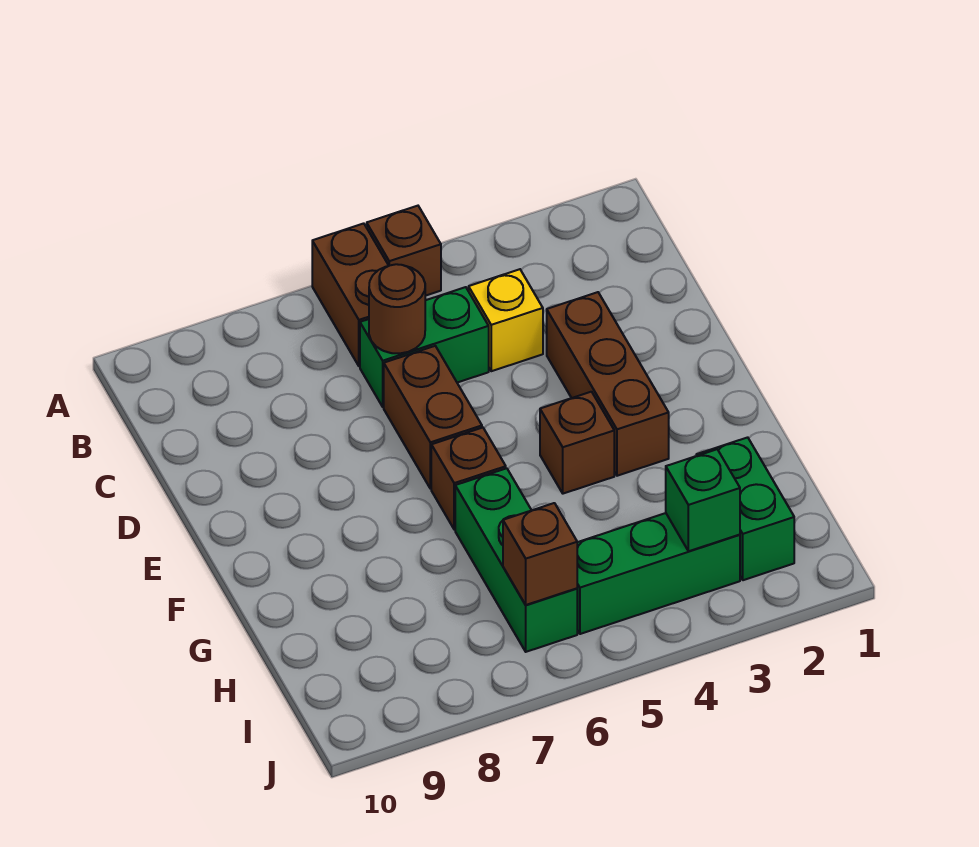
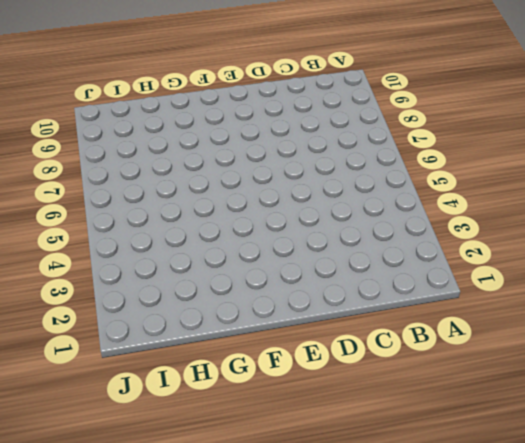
none -> brown brick A5 level 1
none -> brown brick A6:B6 level 1
none -> yellow brick C4 level 1

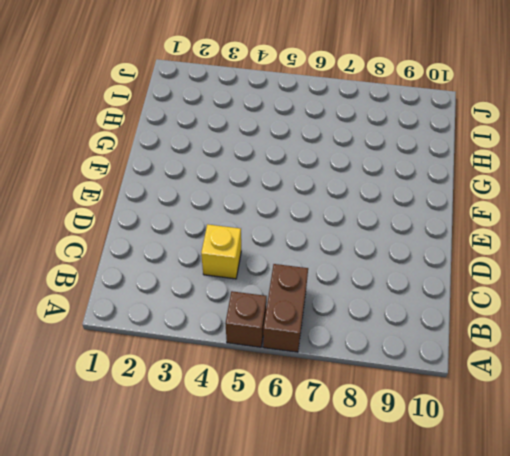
none -> green brick C5:C6 level 1
none -> brown brick D3:F3 level 1
none -> brown brick D6:E6 level 1

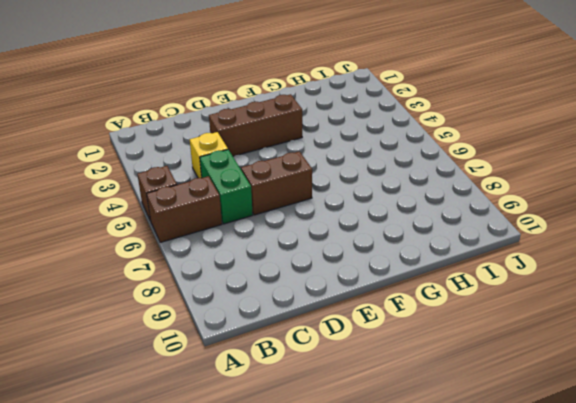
none -> brown brick F4 level 1
none -> brown brick F6 level 1
none -> green brick G6:I6 level 1

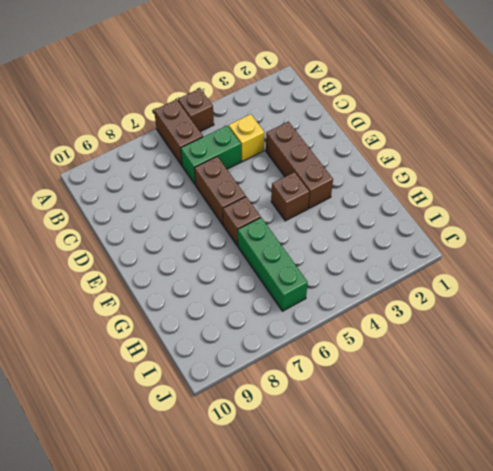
none -> green brick H2:I2 level 1
none -> green brick I3:I5 level 1
none -> brown round brick C6 level 2

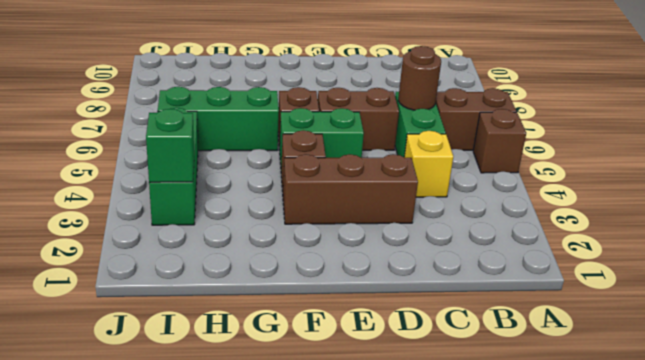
green brick E5:F5 level 1 -> green brick H2:I2 level 1
none -> brown brick I6 level 2

